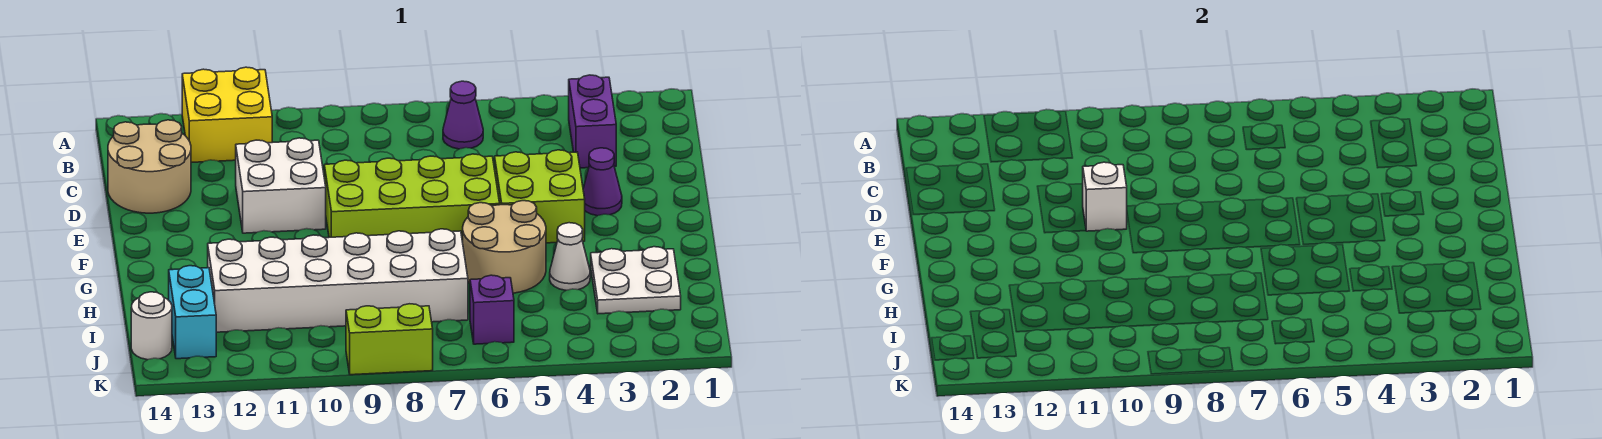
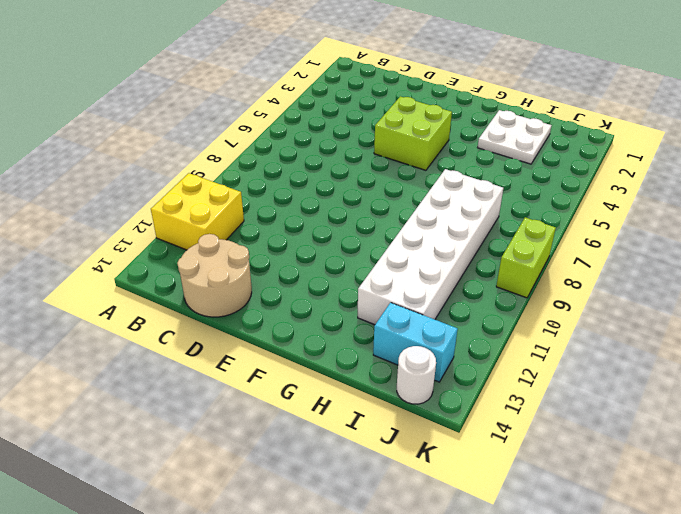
none -> purple brick B3:C3 level 1
none -> purple cone B6 level 1
none -> white brick D10:E11 level 1

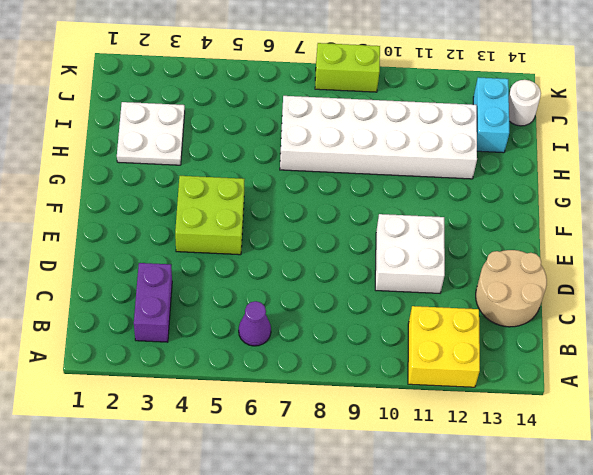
none -> purple cone E3 level 1
none -> lime brick E6:F9 level 1
none -> tan round brick G5:H6 level 1

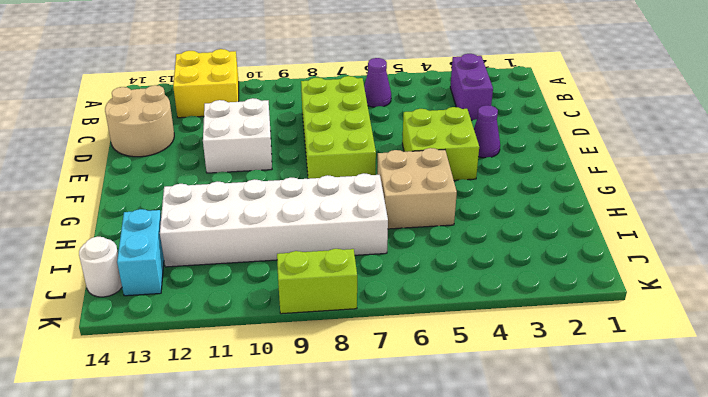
lime brick C7:F8 level 1 -> lime brick E6:F9 level 1
tan brick G5:H6 level 1 -> tan round brick G5:H6 level 1
none -> white plate H2:I3 level 1
none -> white cone H4 level 1
none -> purple brick J6 level 1

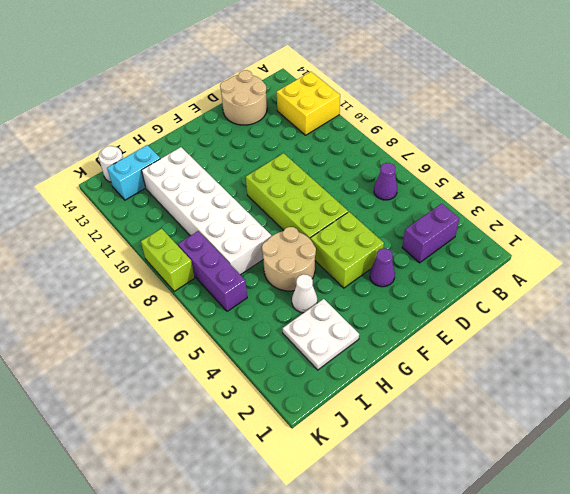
purple brick J6:J8 level 1 -> purple brick J6 level 1
none -> white brick D10:E11 level 1
none -> white brick E10 level 2

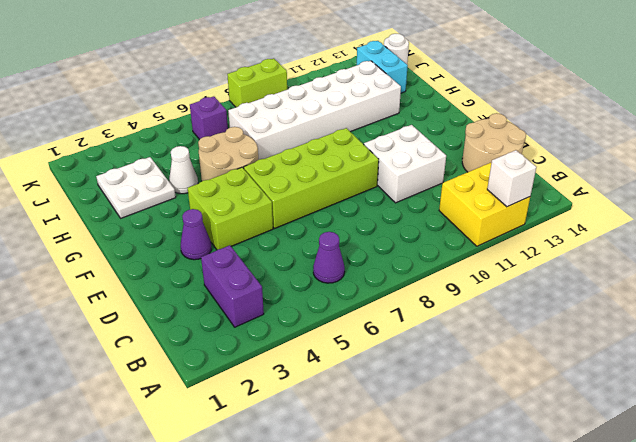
white brick A12 level 2 -> white brick E10 level 2

